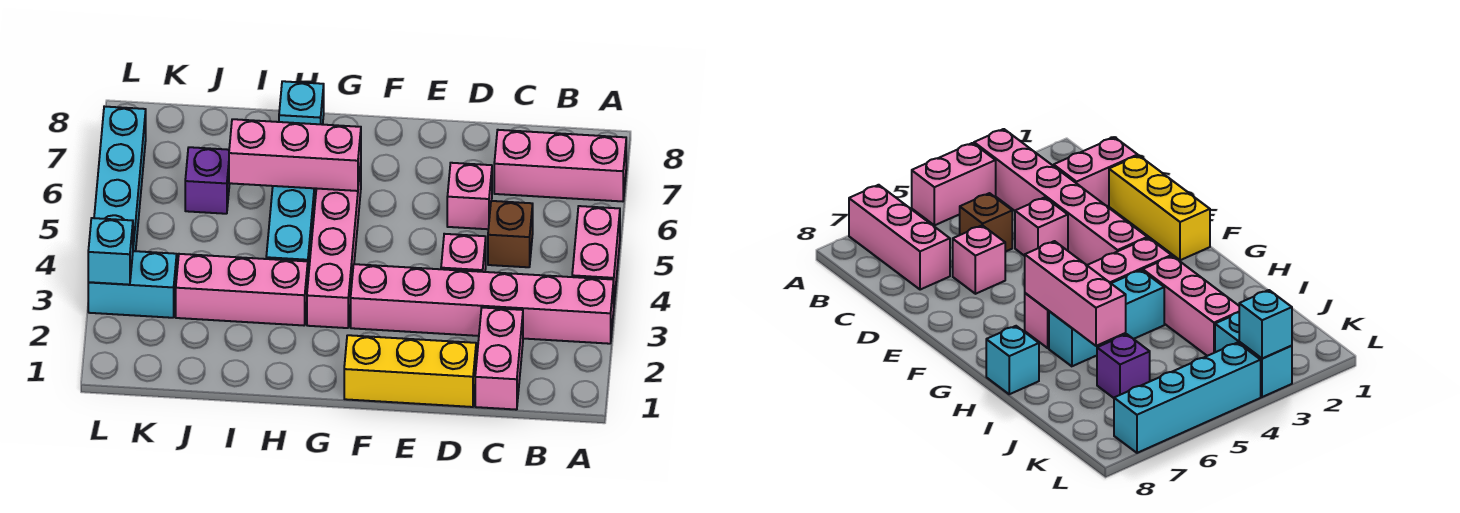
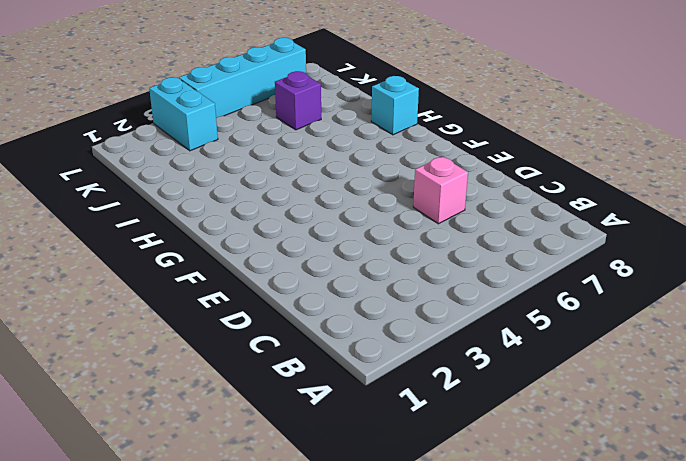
none -> pink brick A3:F3 level 1
none -> pink brick A4:A5 level 1
none -> pink brick A7:C7 level 1

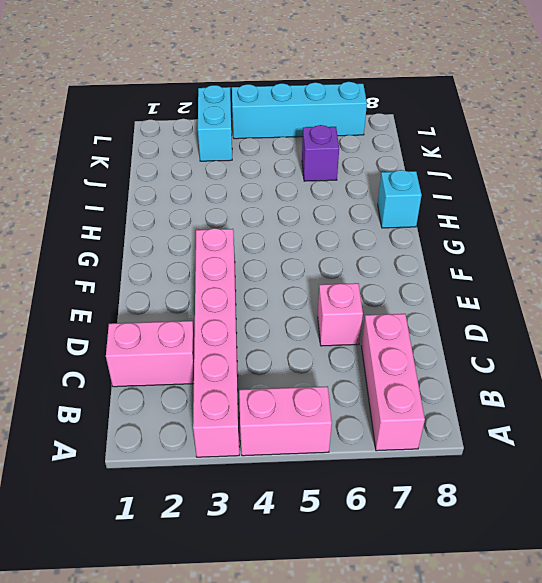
none -> brown brick C5 level 1
none -> yellow brick D1:F1 level 1
none -> pink brick D4 level 1

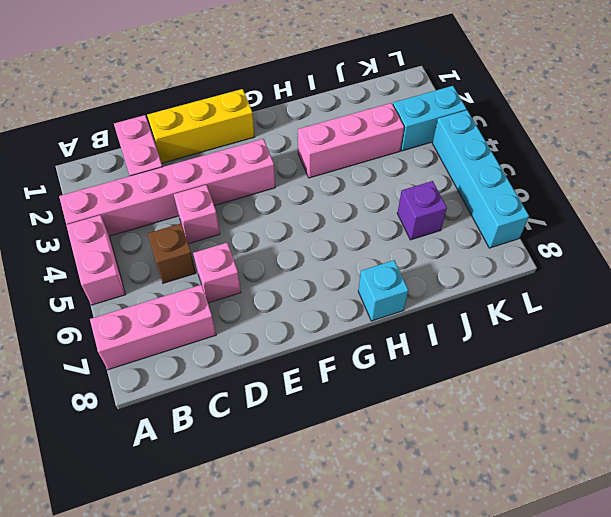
none -> pink brick G3:G6 level 1
none -> cyan brick H4:H6 level 1
none -> pink brick G6:I6 level 2

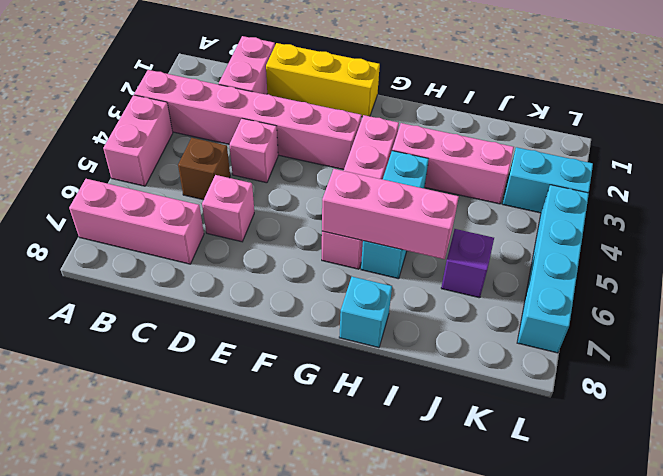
none -> cyan brick L3 level 2

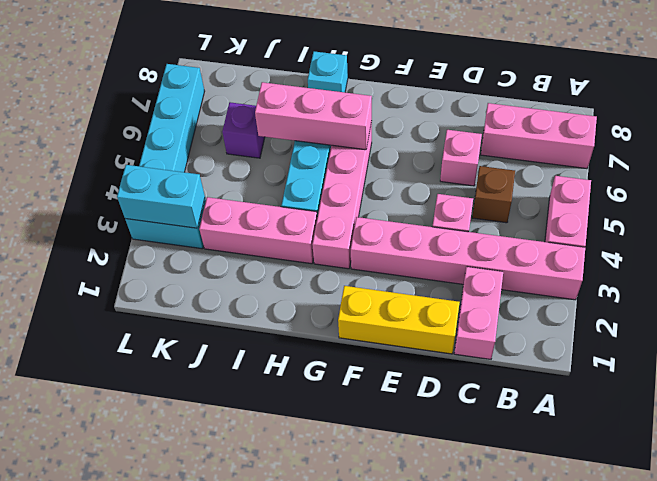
cyan brick K3:L3 level 2 -> cyan brick L3 level 2

